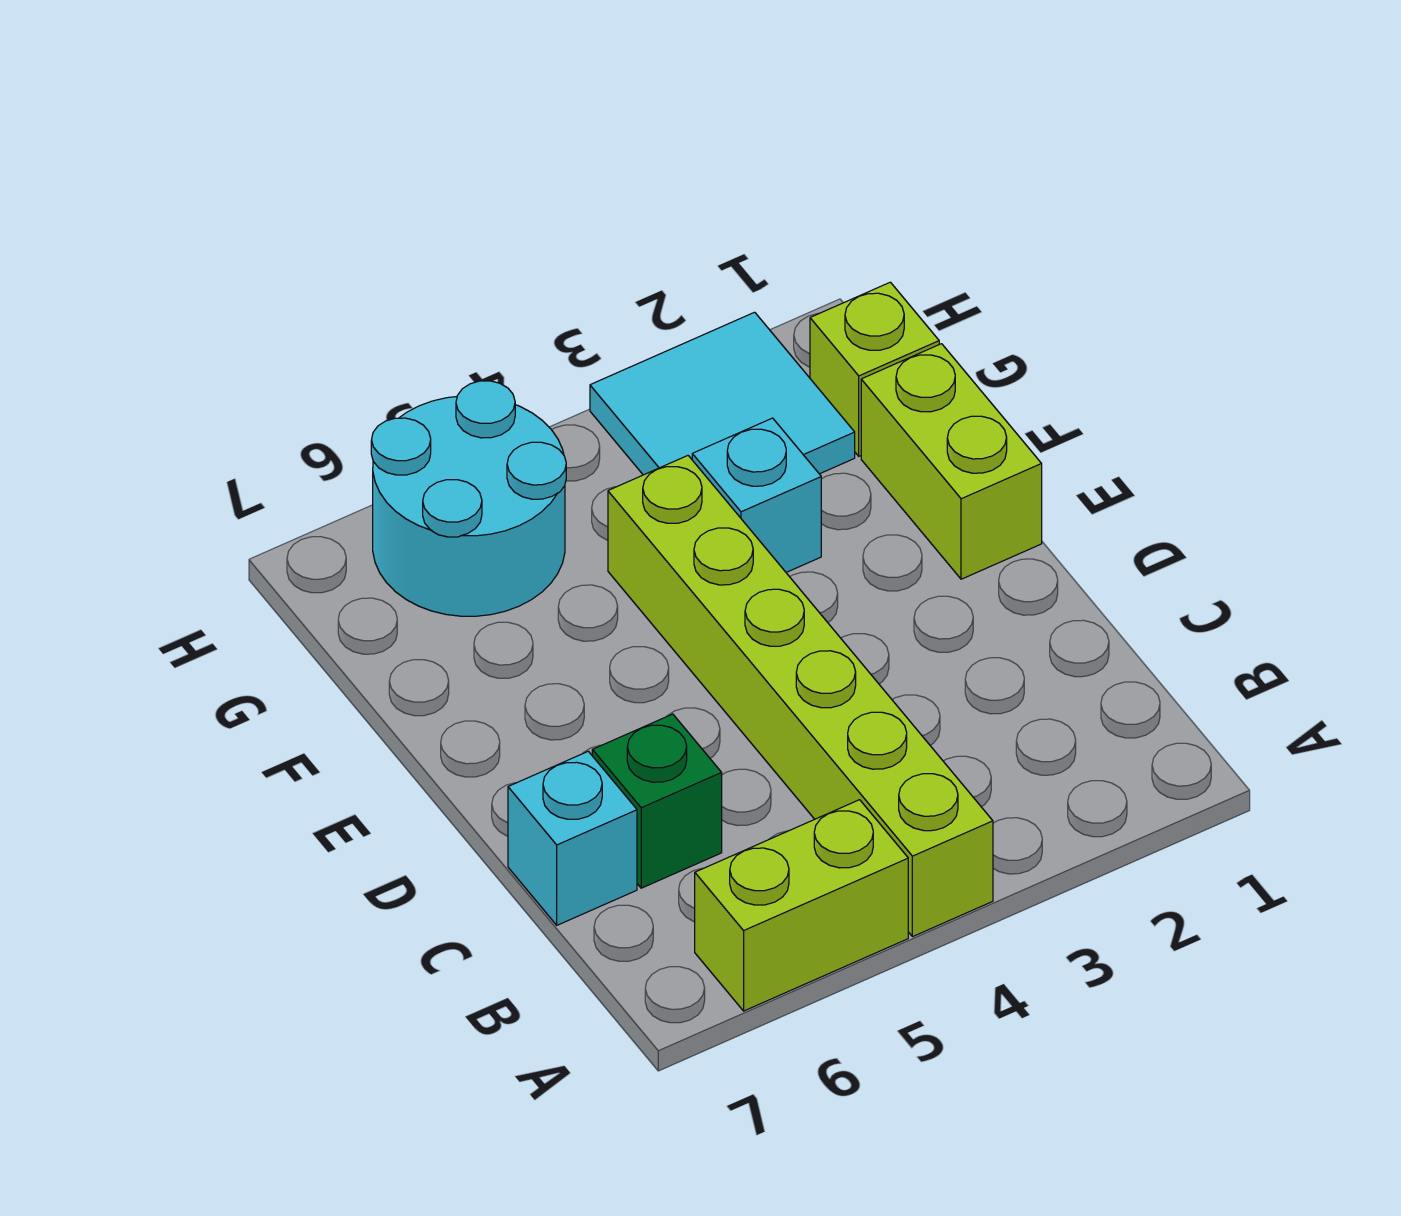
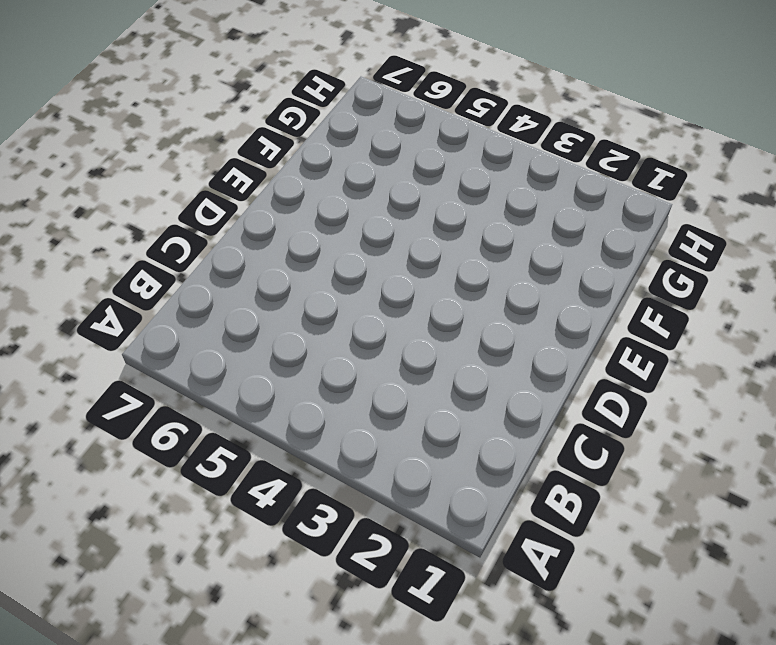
none -> lime brick A4:F4 level 1
none -> lime brick A5:A6 level 1

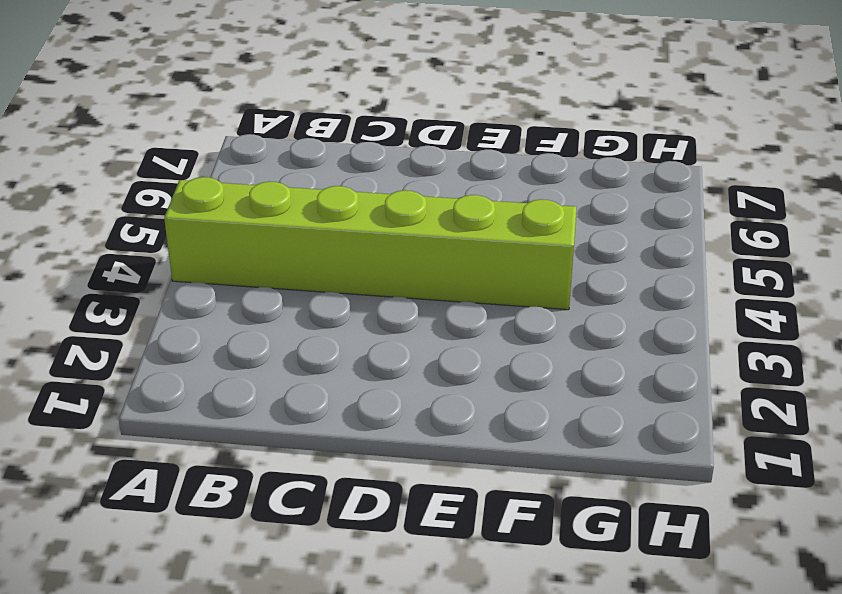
none -> lime brick A5:A6 level 1
none -> green brick C6 level 1

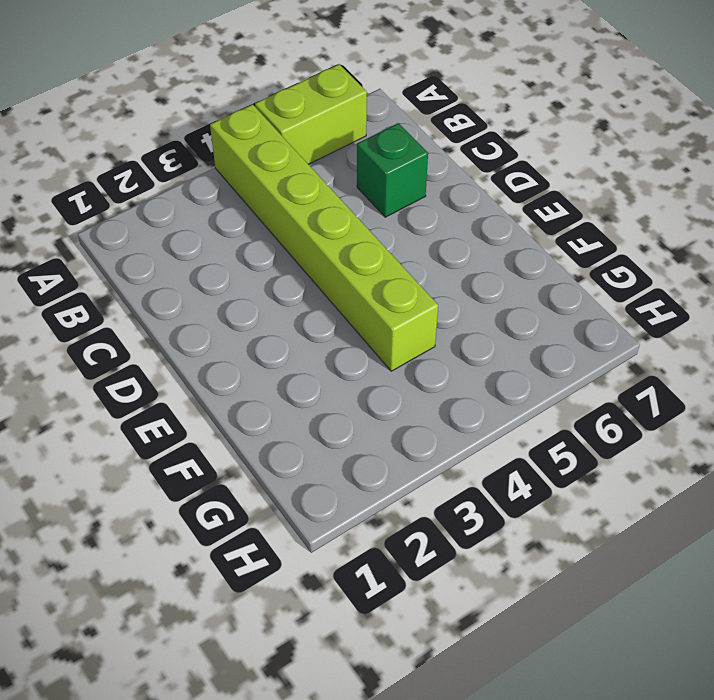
none -> cyan brick C7 level 1
none -> lime brick E1:F1 level 1

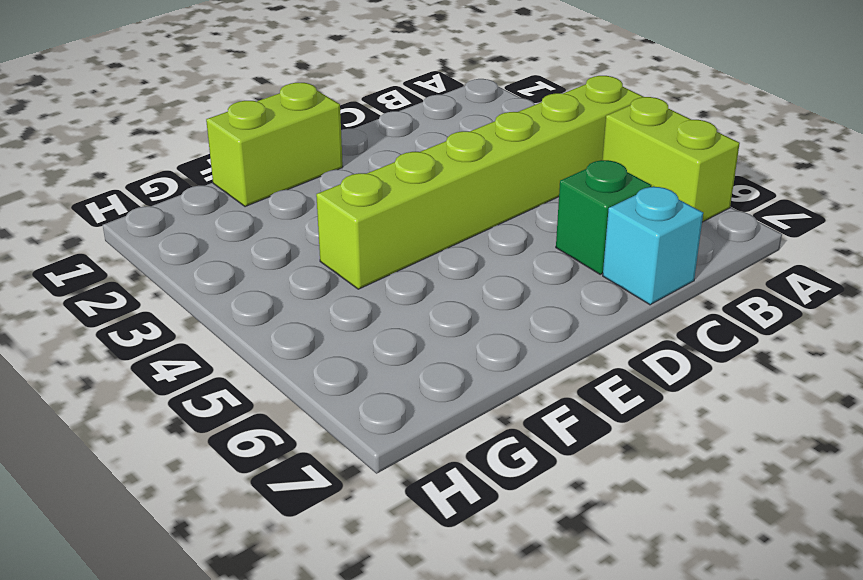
none -> cyan brick F3 level 1
none -> lime brick G1 level 1

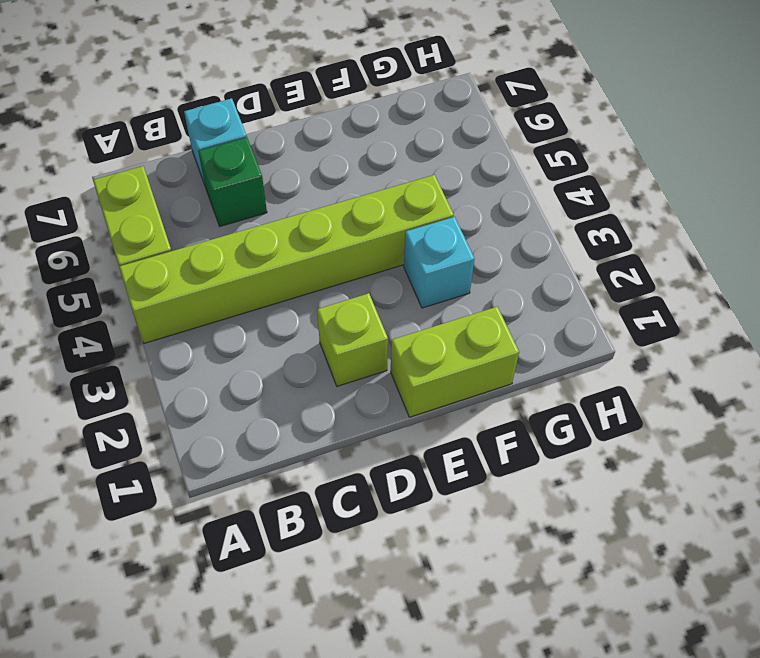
lime brick D2 level 1 -> lime brick G1 level 1
none -> cyan tile G2:H3 level 1
none -> cyan round brick G5:H6 level 1

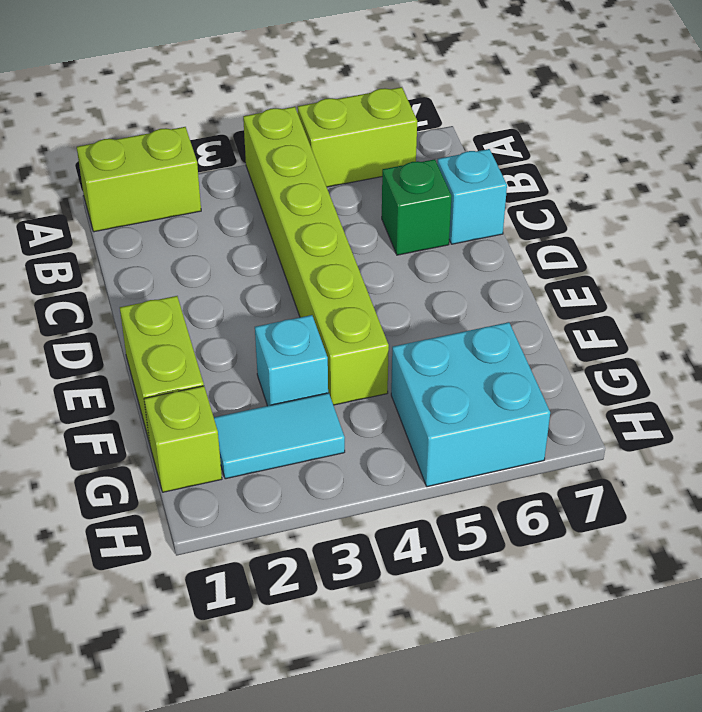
lime brick A1:A2 level 1 -> none
cyan tile G2:G3 level 1 -> cyan tile G2:H3 level 1
cyan brick G5:H6 level 1 -> cyan round brick G5:H6 level 1

